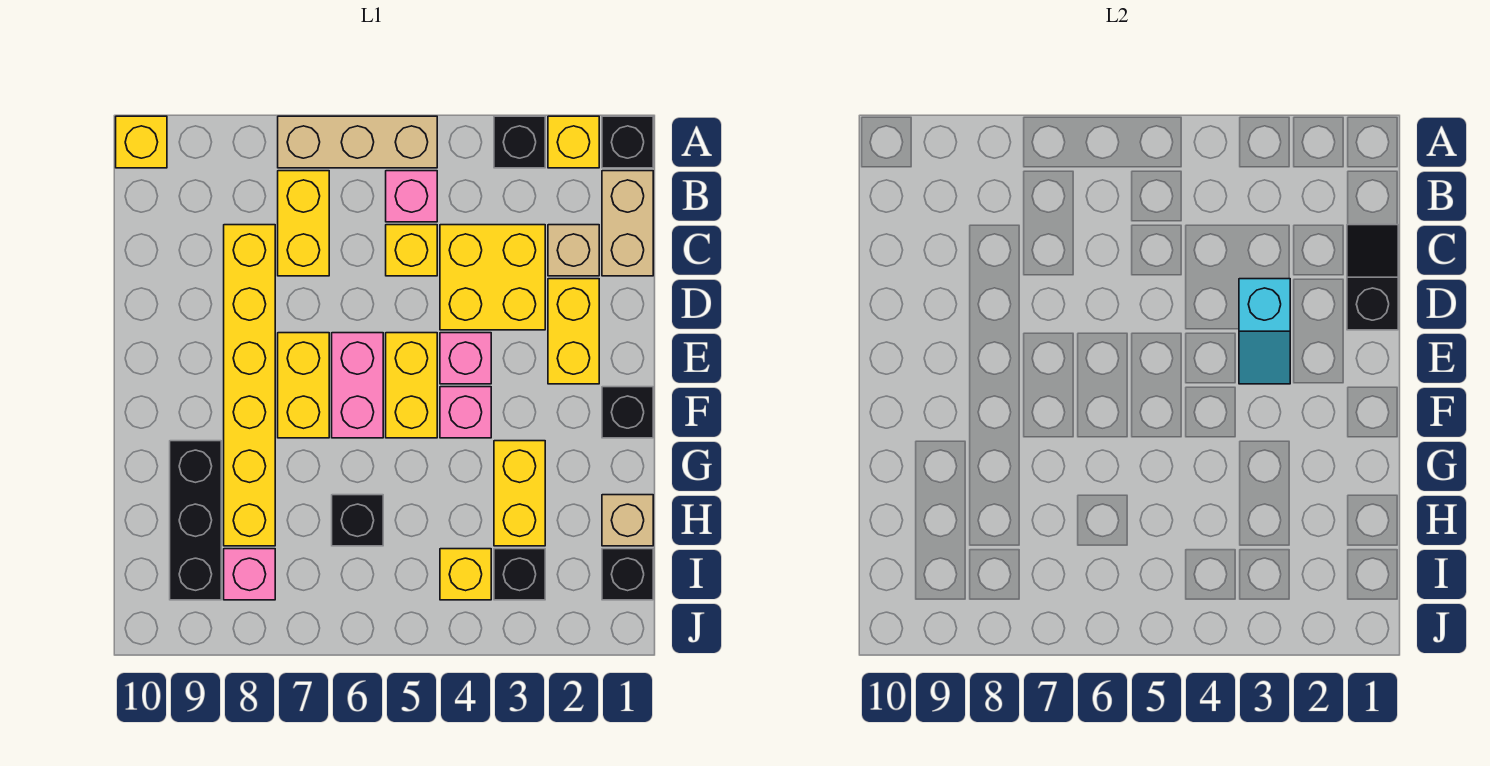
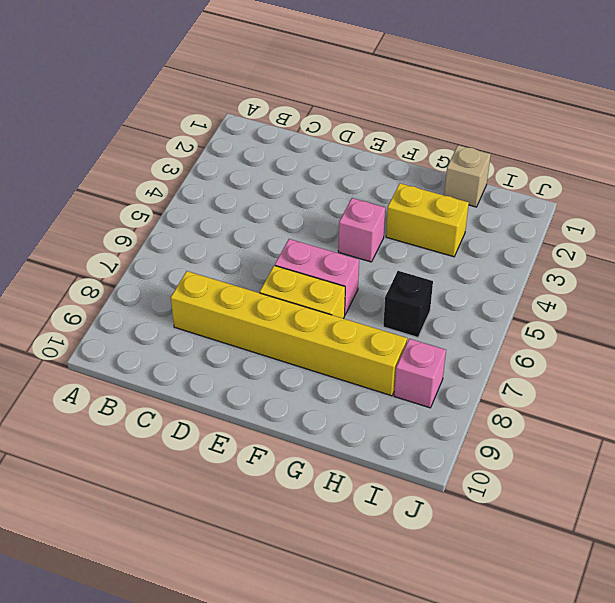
none -> black brick A1 level 1
none -> yellow brick A2 level 1
none -> black brick A3 level 1

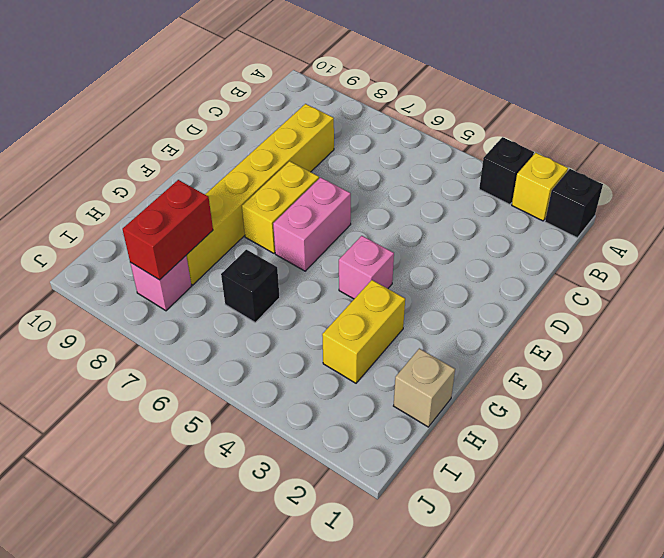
red brick H8:I8 level 2 -> none
none -> tan brick A5:A7 level 1
none -> yellow brick A10 level 1
none -> tan brick B1:C1 level 1

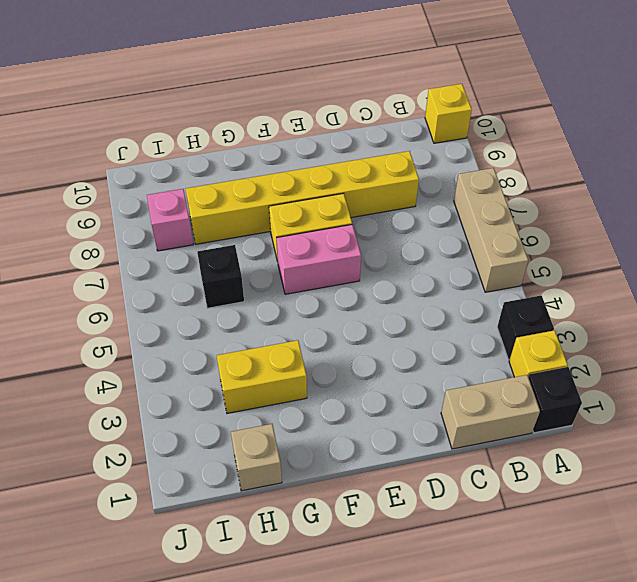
none -> pink brick B5 level 1
none -> yellow brick B7:C7 level 1
none -> tan brick C2 level 1

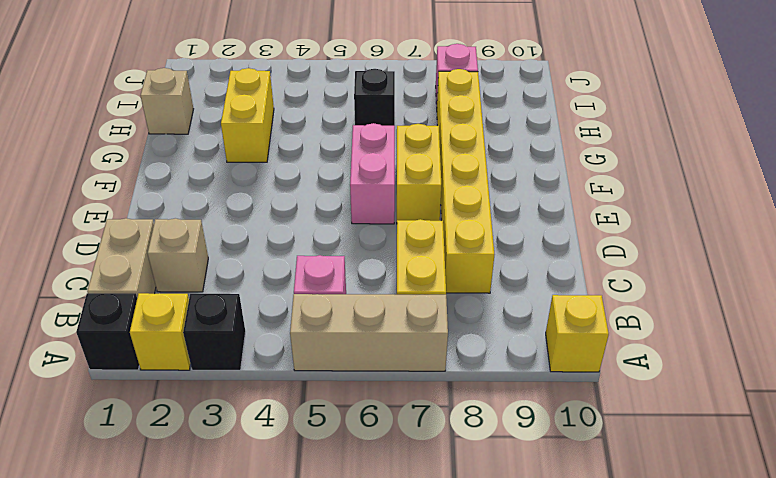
none -> yellow brick C3:D4 level 1
none -> yellow brick C5 level 1
none -> yellow brick D2:E2 level 1

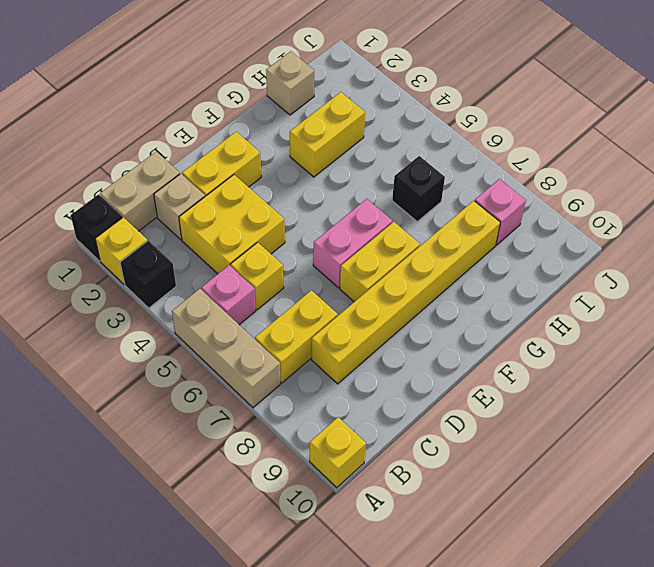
none -> pink brick E4 level 1
none -> yellow brick E5:F5 level 1
none -> black brick F1 level 1

